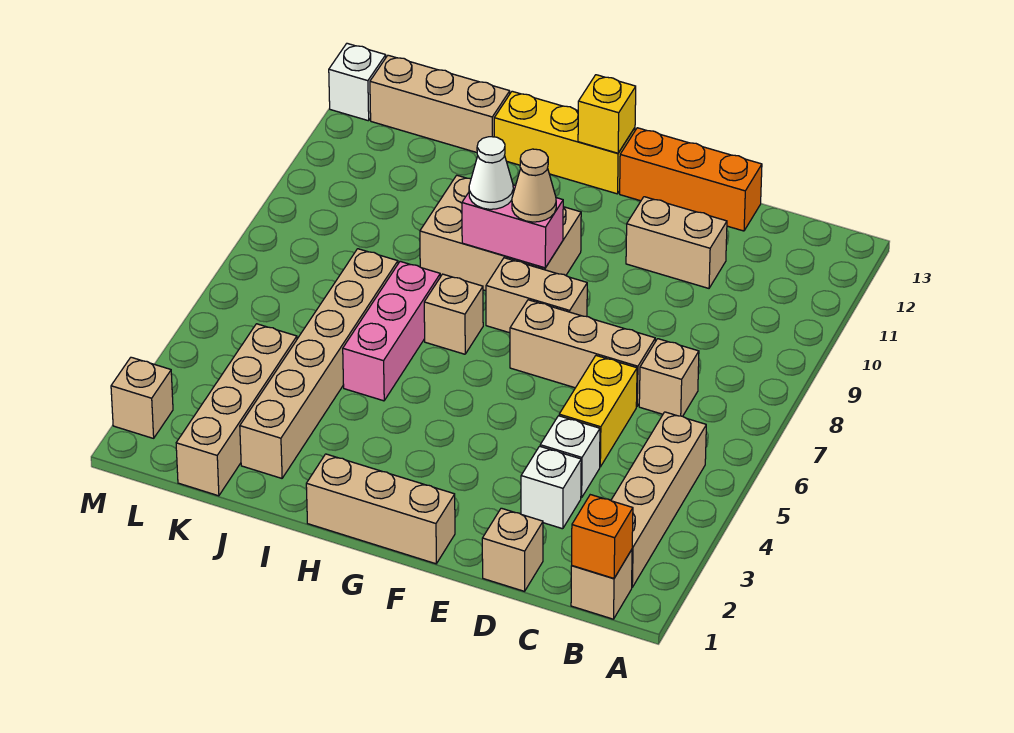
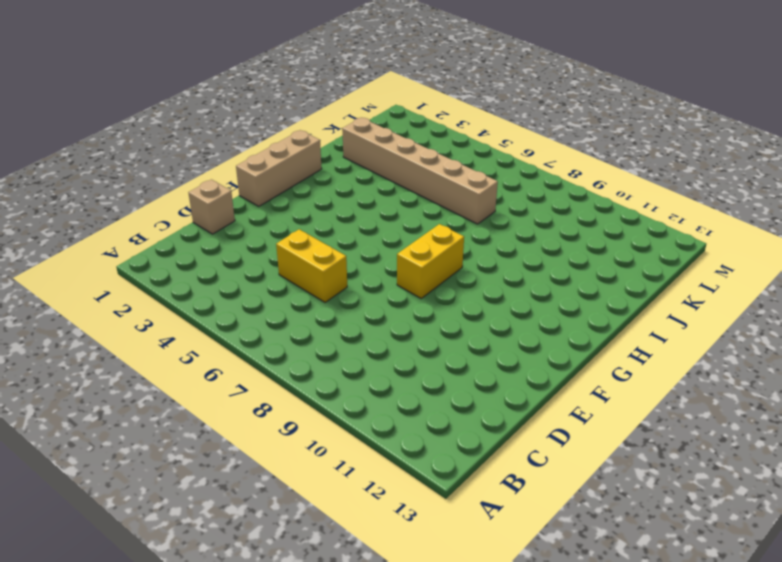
yellow brick F8:G8 level 1 -> tan brick F8:G8 level 1
none -> tan brick B1 level 1
none -> tan brick B2:B5 level 1
none -> tan brick C7 level 1

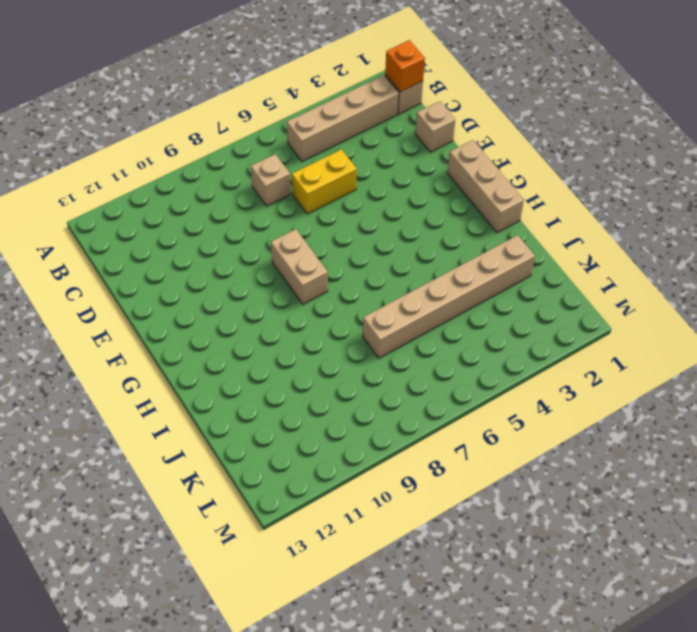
none -> white brick D3 level 1
none -> white brick D4 level 1
none -> tan brick D7:F7 level 1

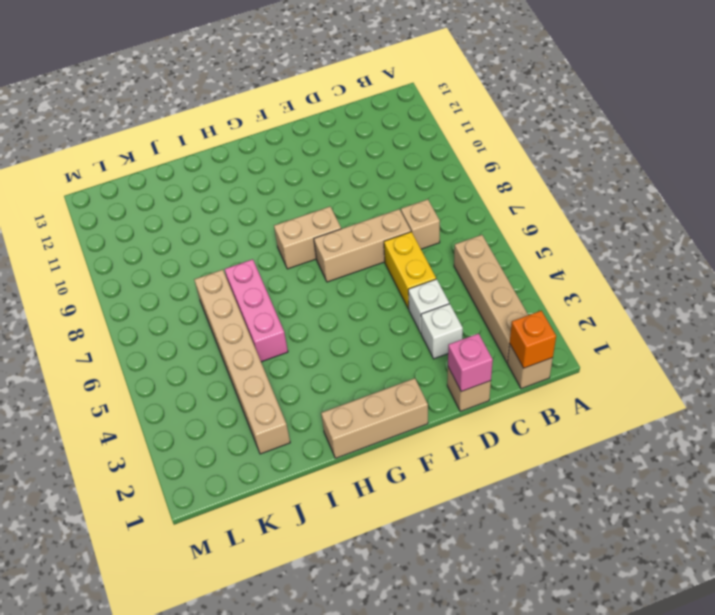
pink brick D1 level 2 -> none
none -> tan brick D11:E11 level 1
none -> orange brick D13:F13 level 1
none -> tan brick G9:I10 level 1

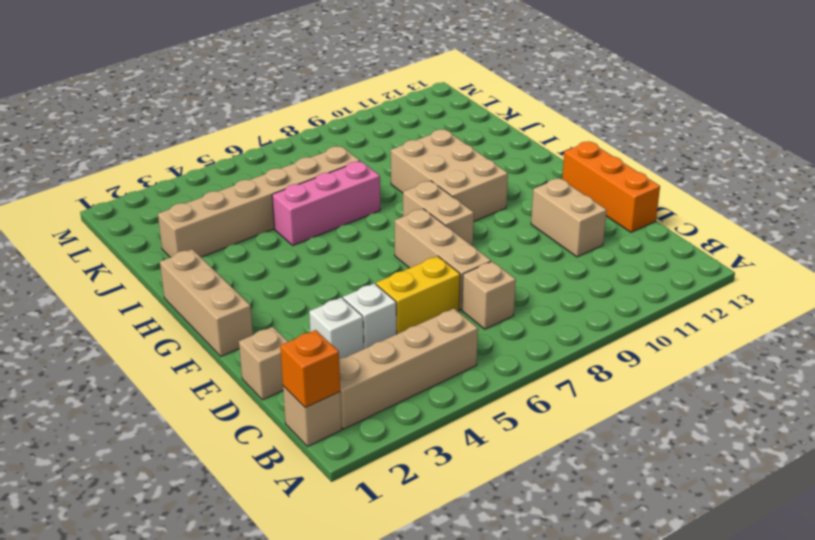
none -> yellow brick G13:I13 level 1
none -> tan brick H7 level 1
none -> tan brick J13:L13 level 1

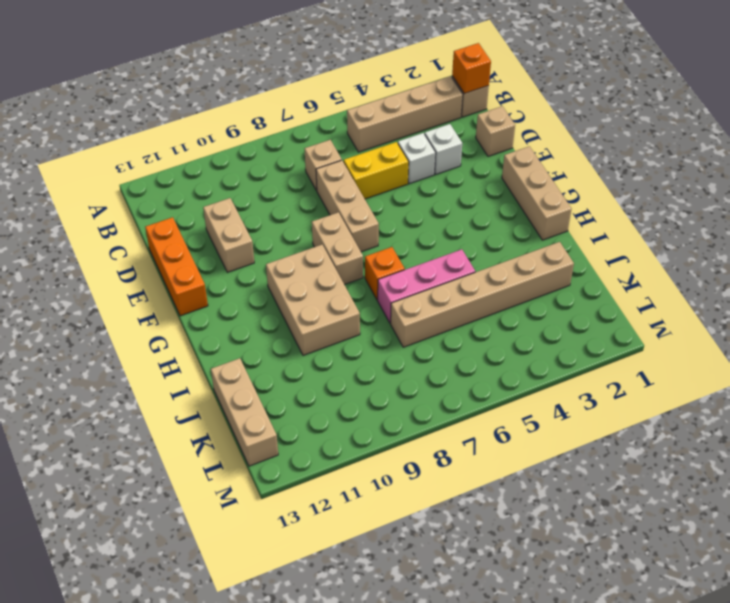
orange brick H7 level 1 -> tan brick H7 level 1
none -> yellow brick G13:I13 level 1
none -> tan brick K1:K4 level 1
none -> tan brick M2 level 1

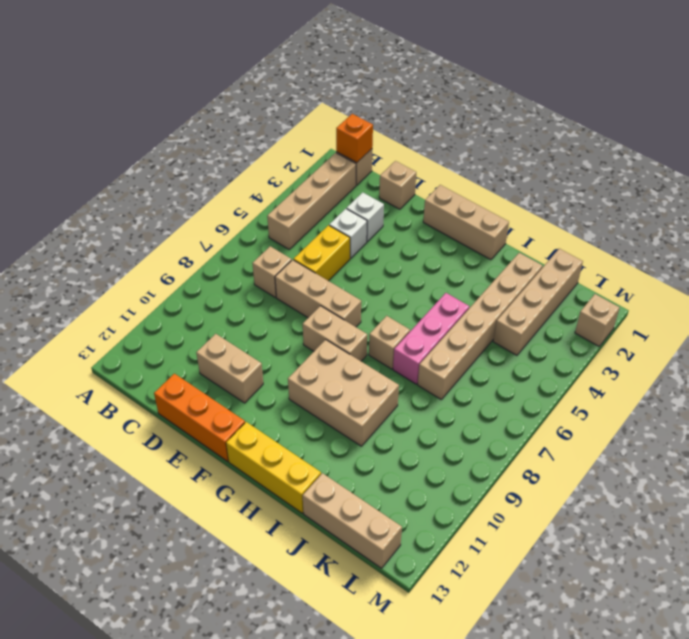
none -> white brick M13 level 1
none -> pink brick G9:H9 level 2
none -> yellow brick G13 level 2

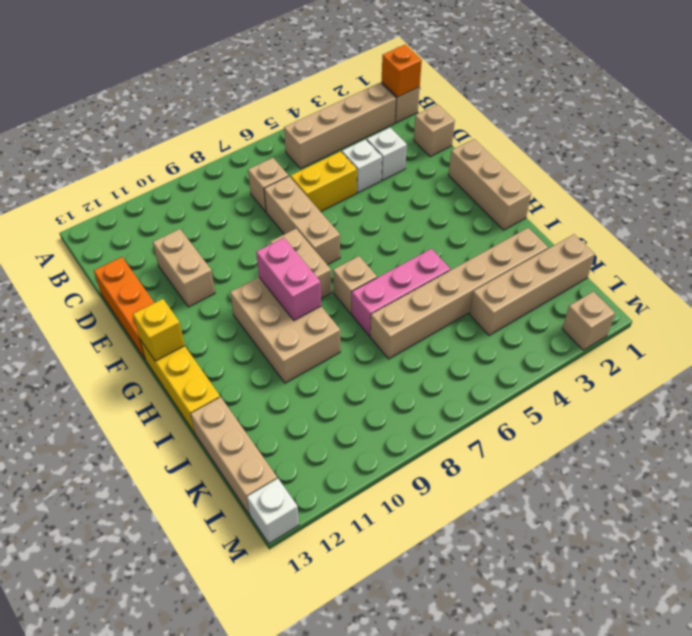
none -> tan cone G9 level 3
none -> white cone H9 level 3

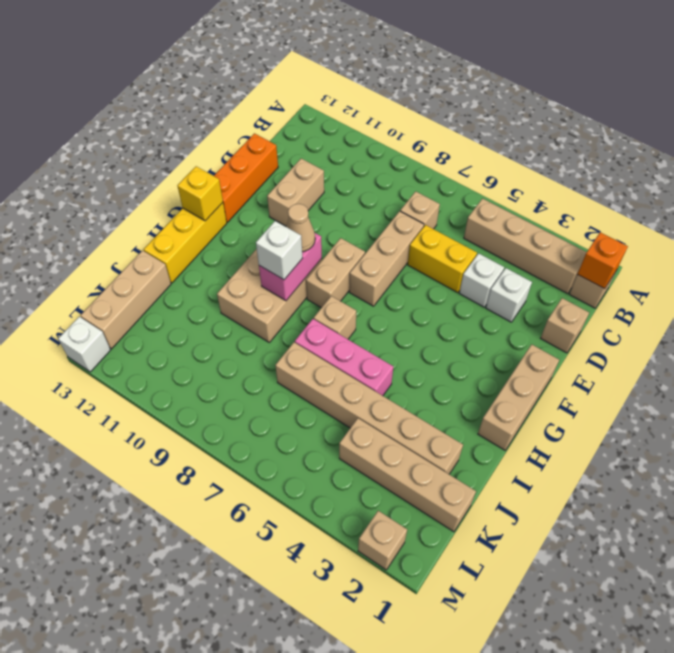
white brick H9 level 3 -> white cone H9 level 3

